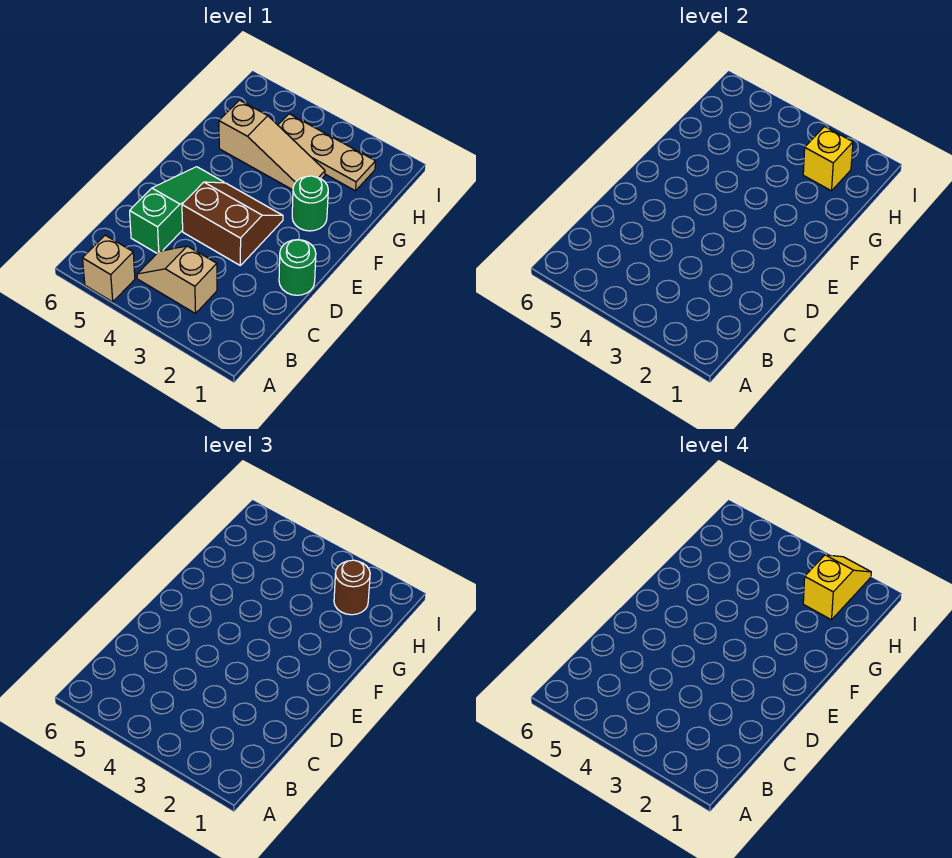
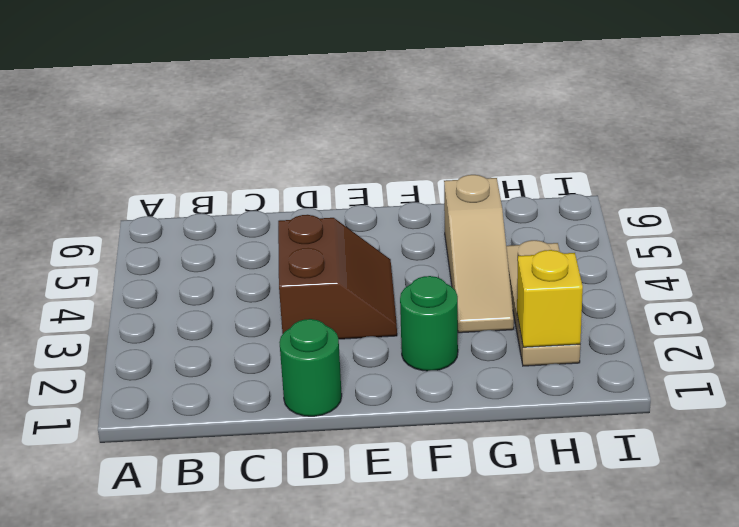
none -> tan brick A5 level 1
none -> tan slope B3:B4 level 1 top 3

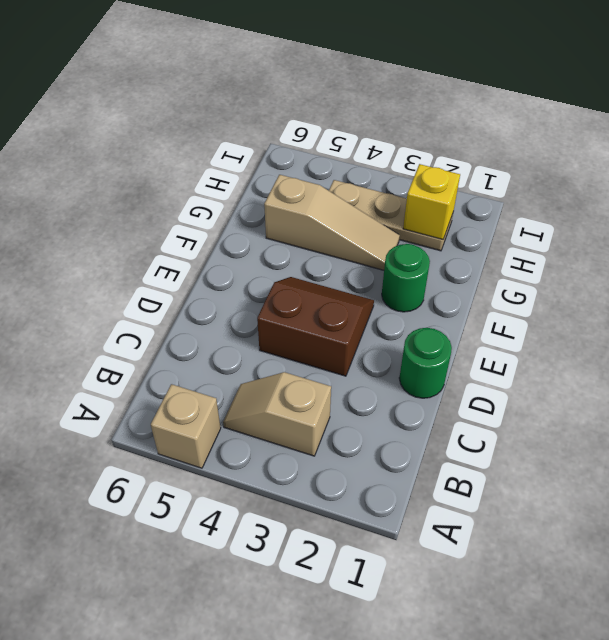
none -> green slope C5:E5 level 1 top C
none -> brown round brick H2 level 3

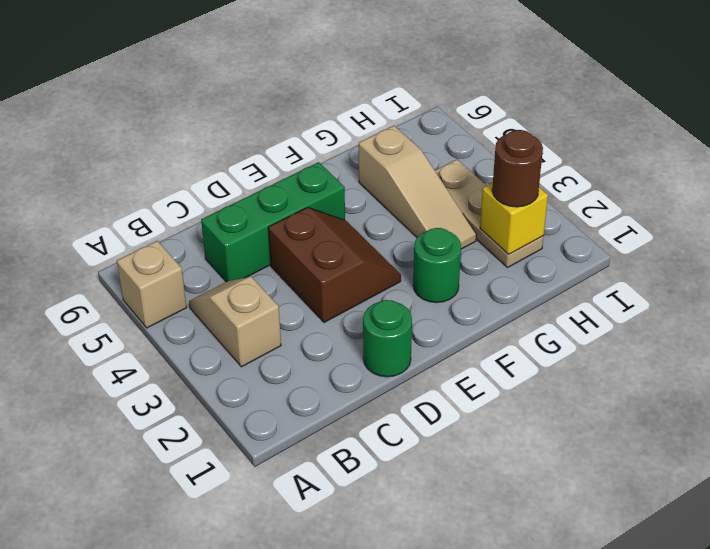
green brick C5:E5 level 1 -> green slope C5:E5 level 1 top C
none -> yellow slope H2:I2 level 4 top H

